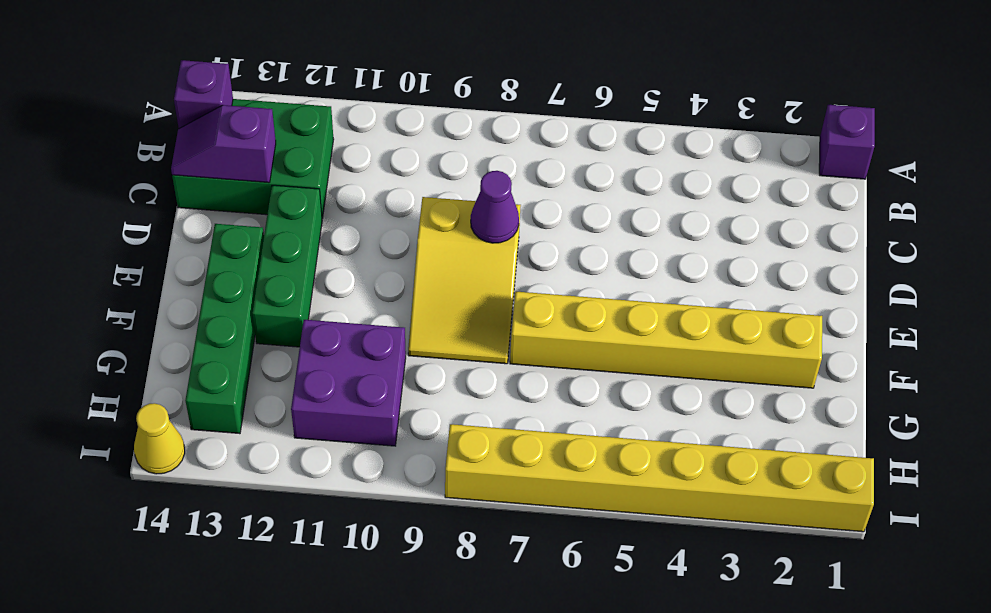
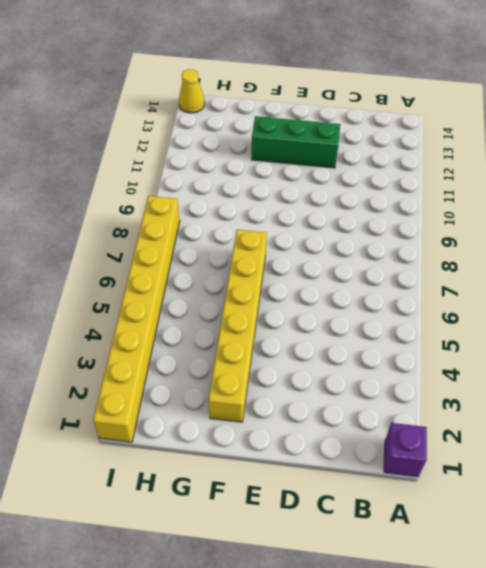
none -> green brick B12:C14 level 1
none -> yellow slope D8:F9 level 1 top D
none -> green brick E13:H13 level 1

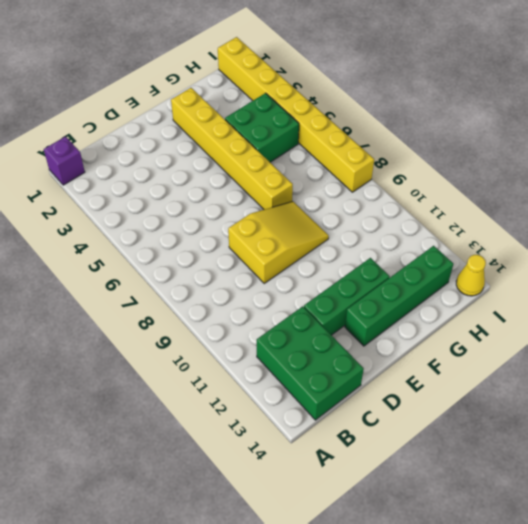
green brick G4:H5 level 1 -> none
none -> purple brick G10:H11 level 1
none -> purple brick B14 level 2
none -> purple slope C13:C14 level 2 top 13

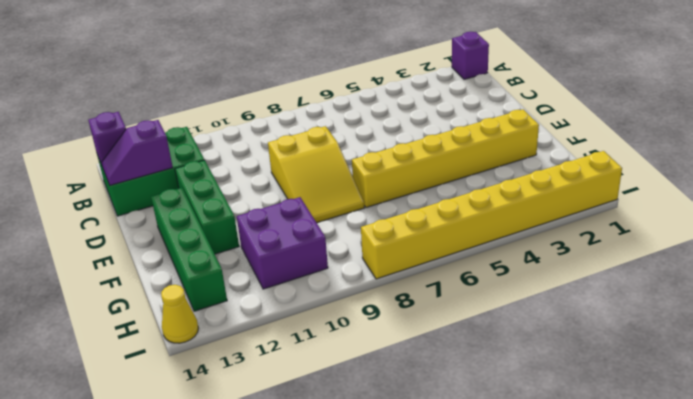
none -> purple cone D8 level 2

